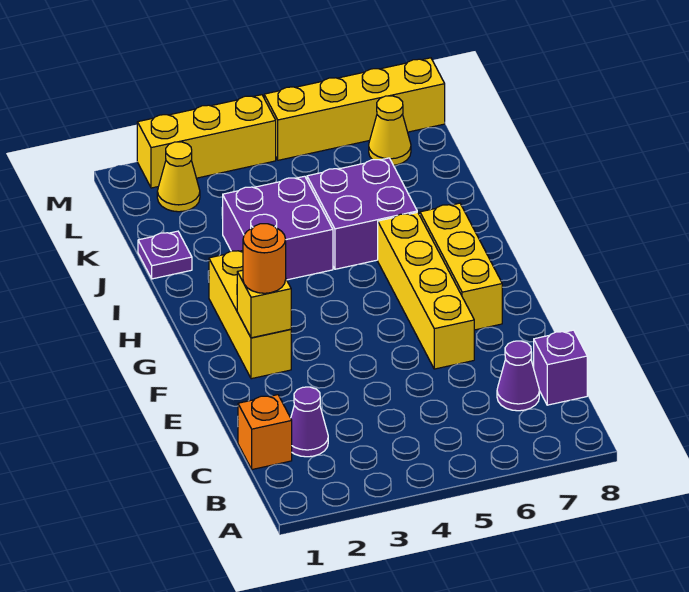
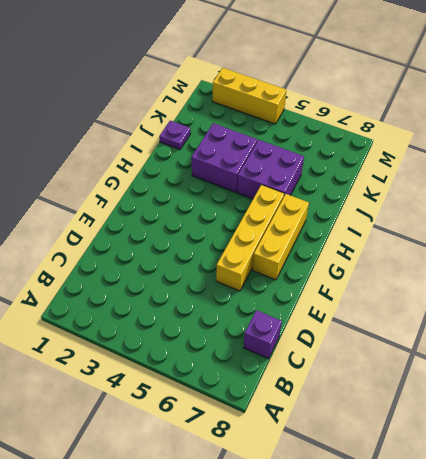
none -> orange brick C1 level 1
none -> purple cone C2 level 1
none -> purple cone C7 level 1

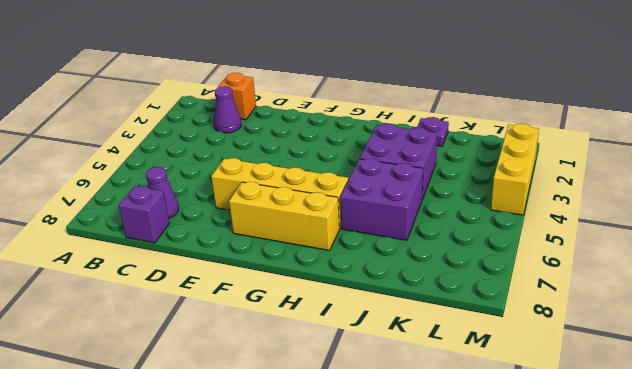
none -> yellow brick F2:H2 level 1
none -> yellow cone L2 level 1
none -> yellow cone L7 level 1

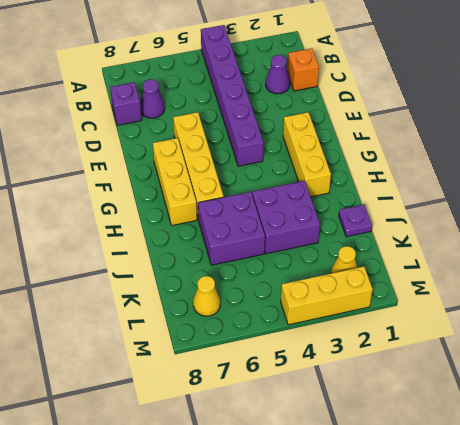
purple brick A4:F4 level 1 -> none
none -> yellow brick M5:M8 level 1
none -> yellow brick F2 level 2
none -> orange round brick F2 level 3

